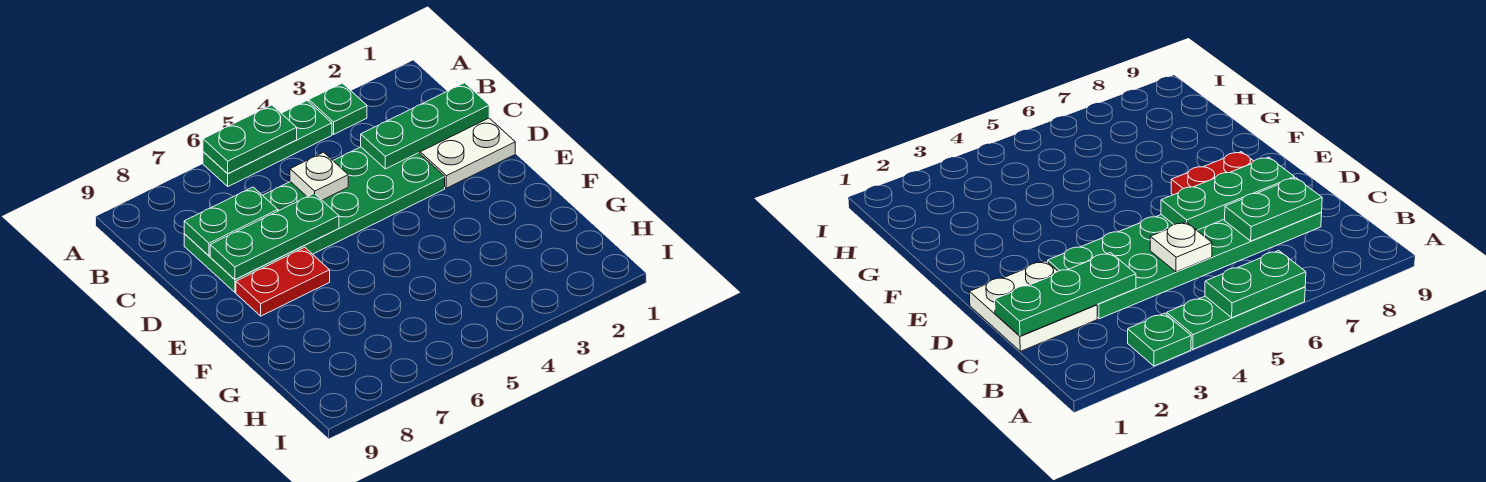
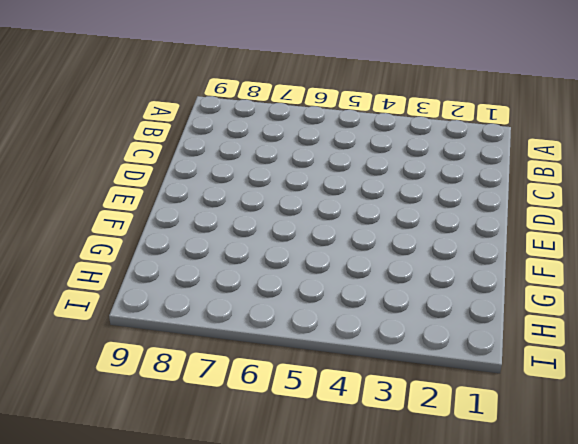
none -> green plate A3 level 1
none -> green plate A4:A6 level 1

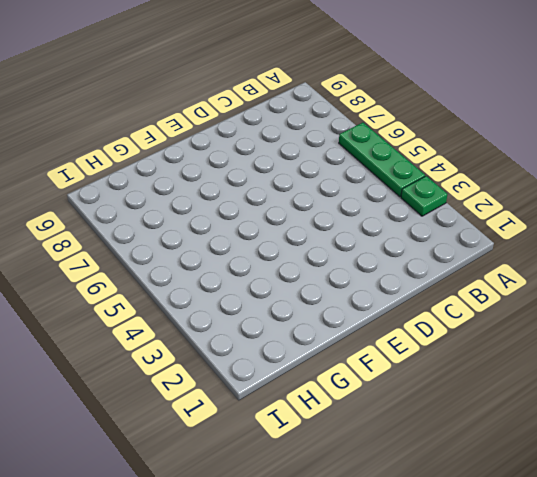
none -> white plate C1:D2 level 1
none -> green plate C3:D8 level 1

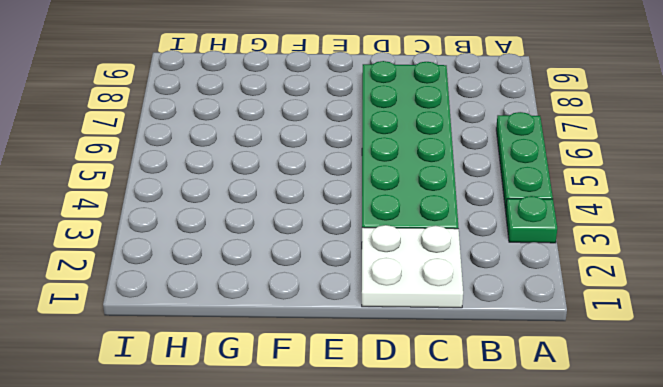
none -> red plate E7:E8 level 1
none -> green plate A5:A6 level 2

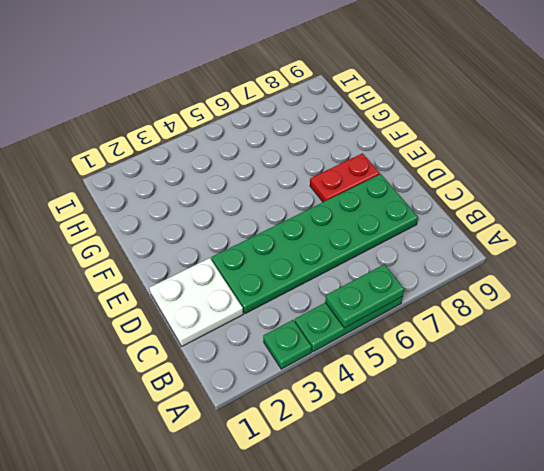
none -> green plate C1:C3 level 2
none -> white plate C5 level 2

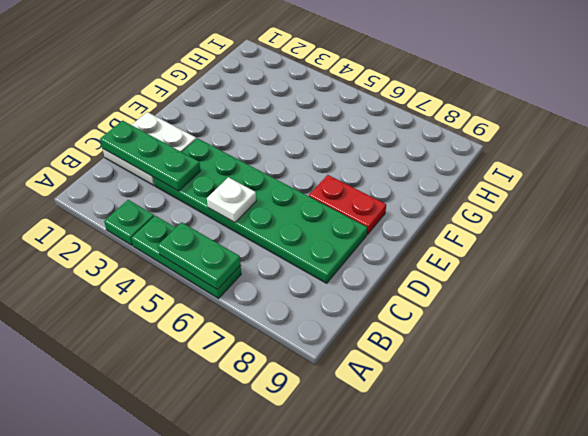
none -> green plate C7:C8 level 2
none -> green plate D6:D8 level 2

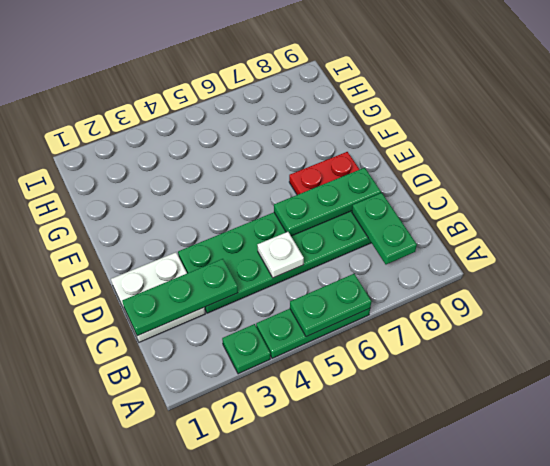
green plate B8:C8 level 2 -> green plate C7:C8 level 2

